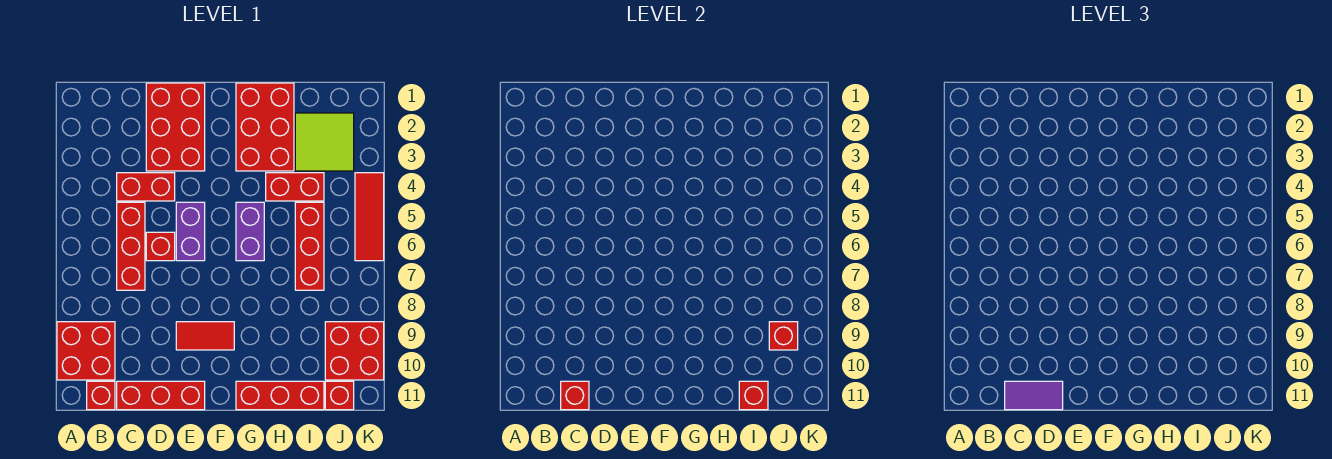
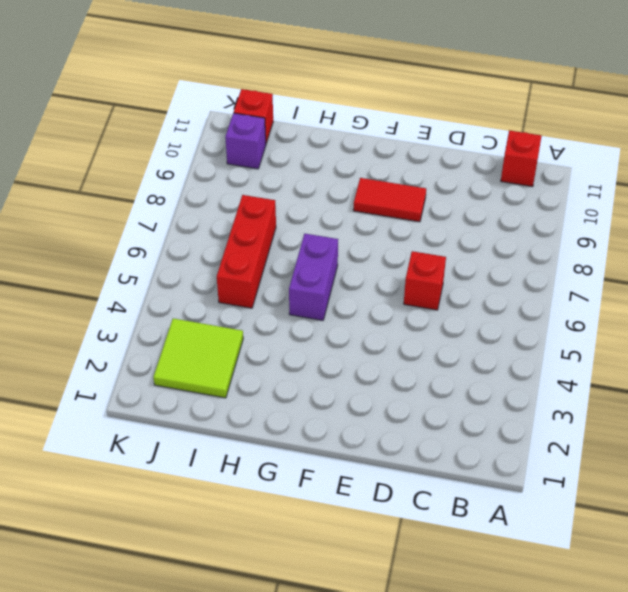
purple brick J10 level 1 -> red brick J9:K10 level 1
none -> red brick A9:B10 level 1
none -> red brick C4:D4 level 1
none -> red brick C5:C7 level 1

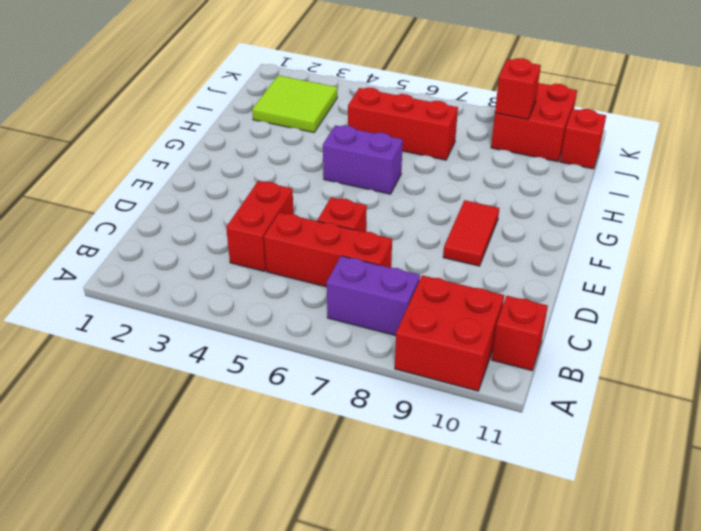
purple brick B7:B8 level 1 -> purple brick E5:E6 level 1
none -> red brick C11:E11 level 1
none -> red brick D1:E3 level 1
none -> red brick G1:H3 level 1

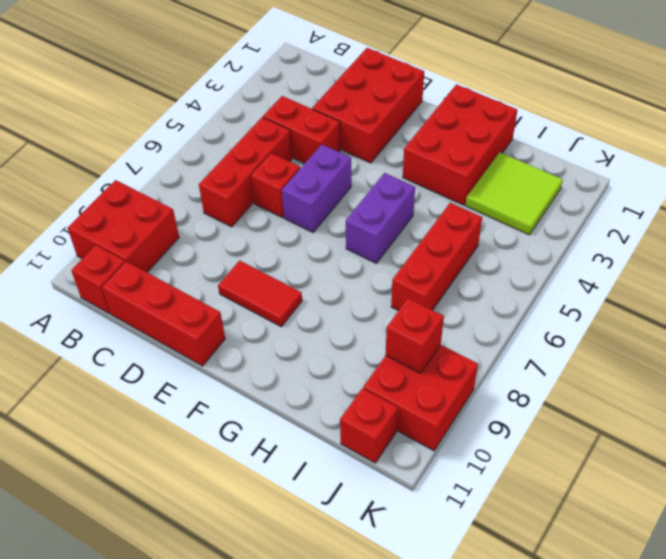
none -> red brick G11:I11 level 1
none -> red brick H4:I4 level 1
none -> red tile K4:K6 level 1

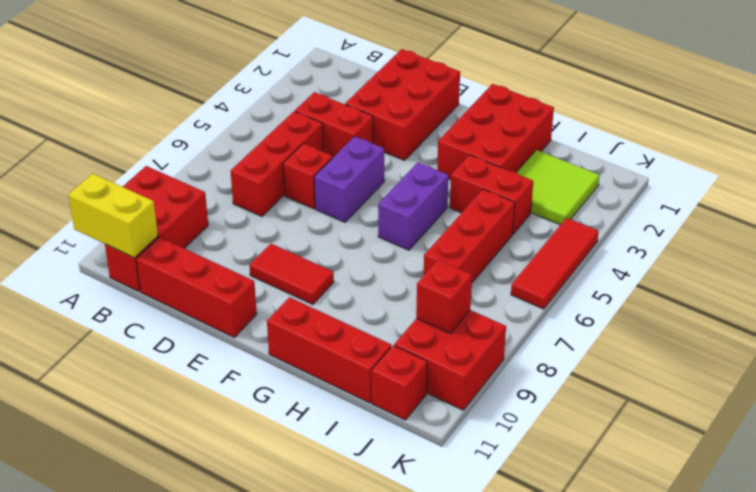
yellow brick A11:B11 level 2 -> none
none -> red brick C11 level 2
none -> red brick I11 level 2
none -> purple tile C11:D11 level 3

